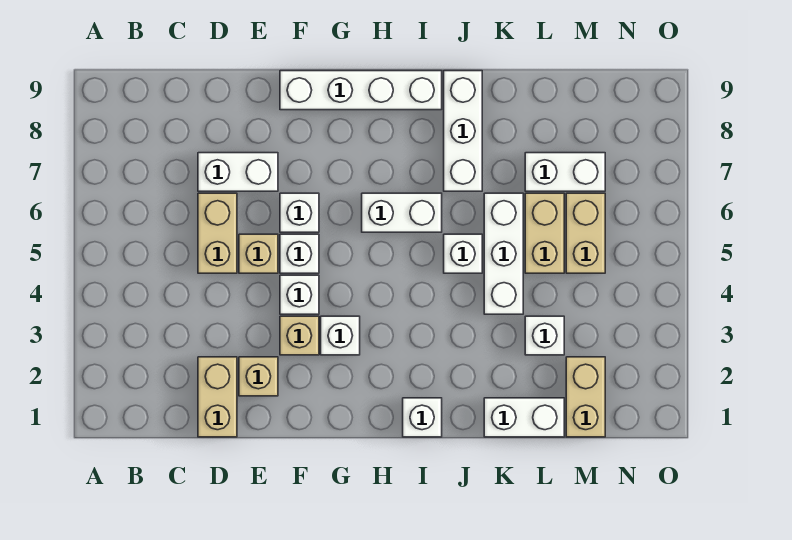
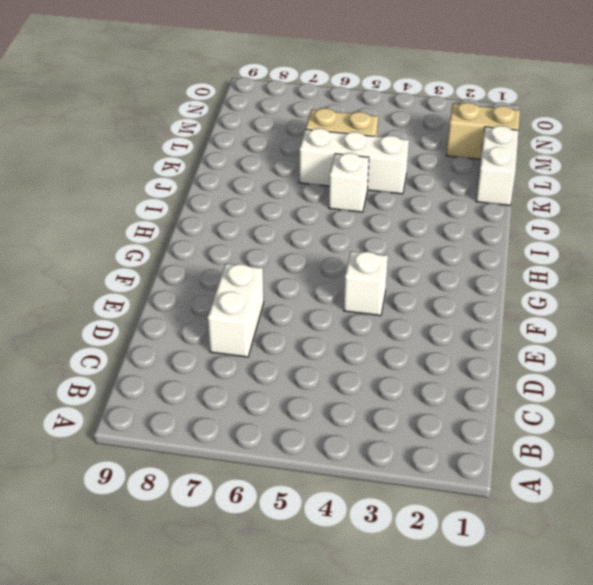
none -> tan brick D1:D2 level 1
none -> tan brick D5:D6 level 1
none -> tan brick E2 level 1

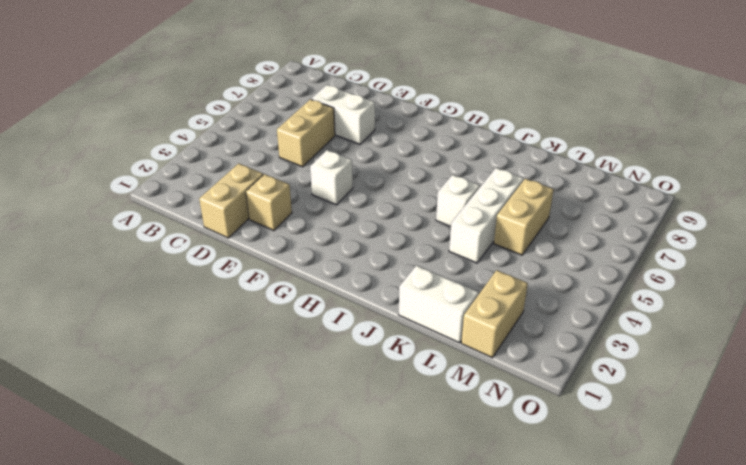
none -> tan brick E5 level 1
none -> tan brick F3 level 1
none -> white brick F5 level 1

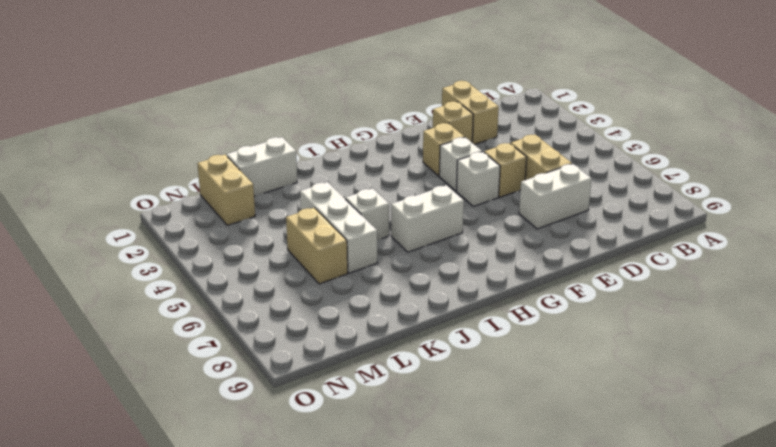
none -> white brick F6 level 1
none -> white brick F9:I9 level 1
none -> white brick G3 level 1

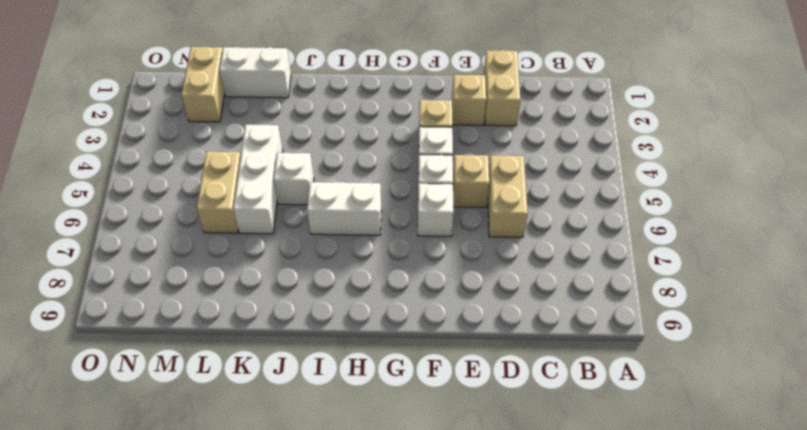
none -> white brick D7:E7 level 1
none -> white brick F9:I9 level 1
none -> white brick G3 level 1

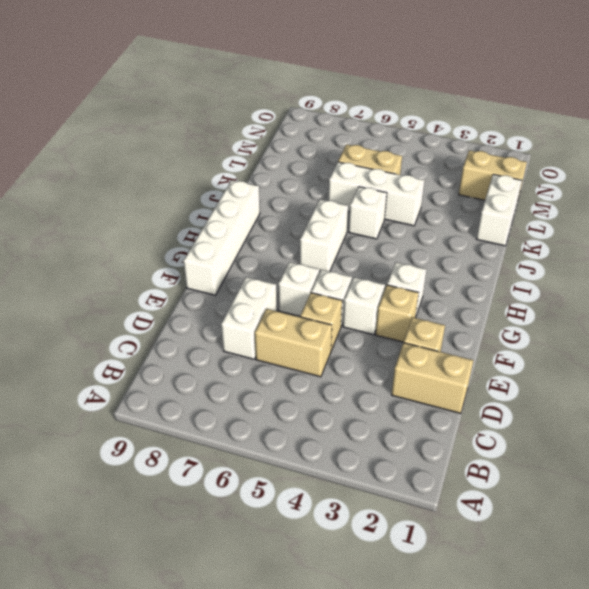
none -> white brick I1 level 1
none -> white brick J7:J9 level 1
none -> white brick L3 level 1

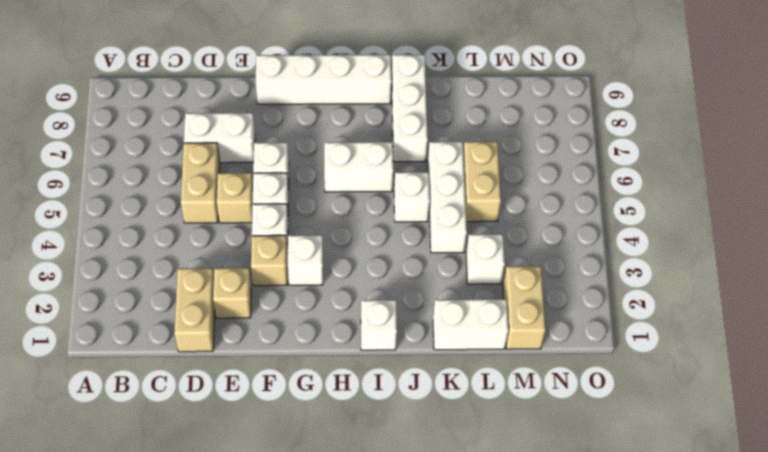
none -> white brick L7:M7 level 1
none -> tan brick M5:M6 level 1

